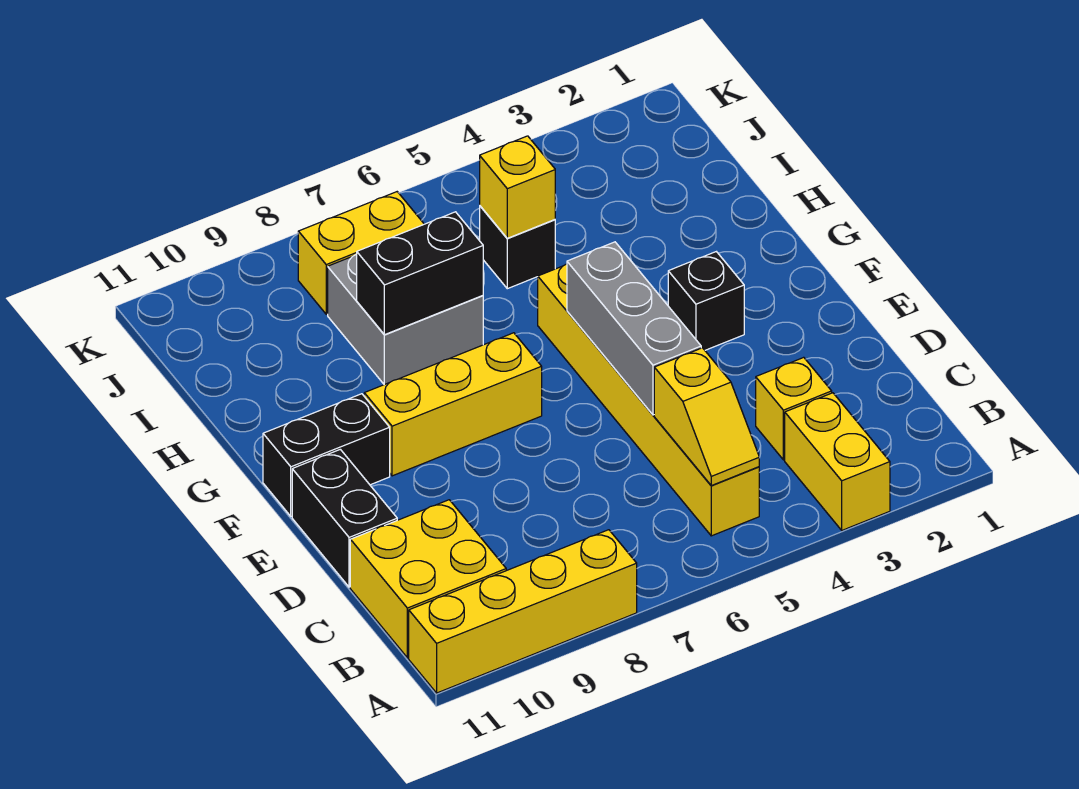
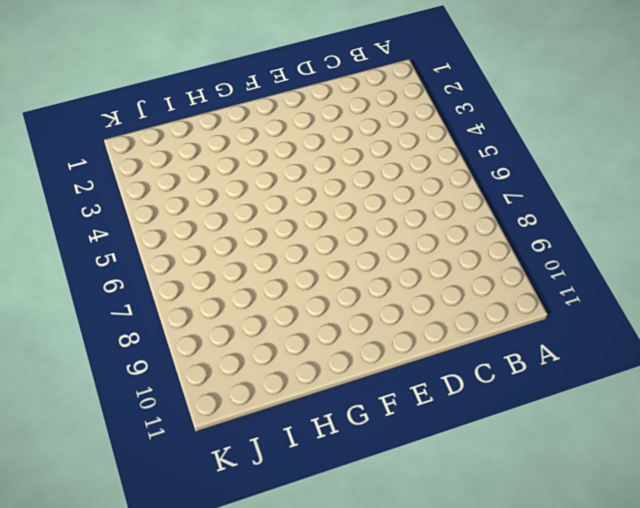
none -> yellow brick A3:B3 level 1
none -> yellow brick A8:A11 level 1
none -> yellow brick B5:G5 level 1

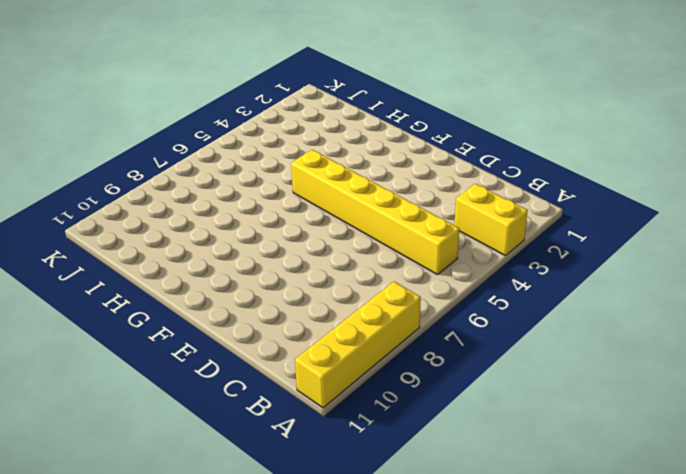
none -> yellow brick B10:C11 level 1
none -> yellow brick C3 level 1
none -> black brick D11:E11 level 1

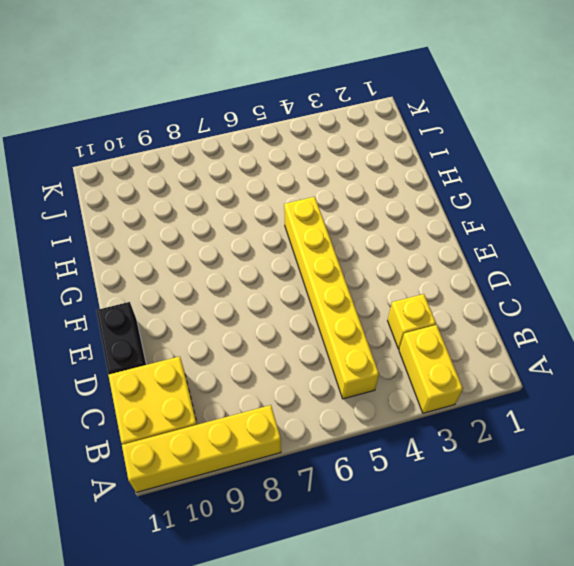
none -> black brick F3 level 1
none -> yellow brick F7:F9 level 1
none -> black brick F10:F11 level 1

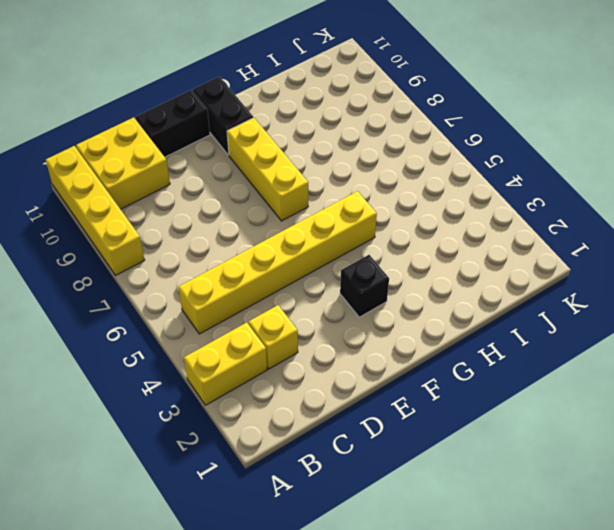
none -> grey brick H7:I8 level 1
none -> black brick I5 level 1
none -> yellow brick J7:J8 level 1

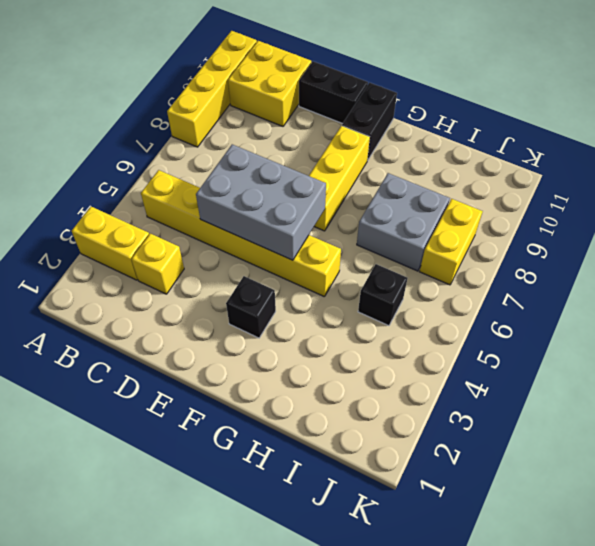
grey brick D5:F6 level 2 -> grey brick D5:F5 level 2
none -> yellow slope B5:C5 level 2 top C
none -> black brick H7:H8 level 2
none -> yellow brick I5 level 2

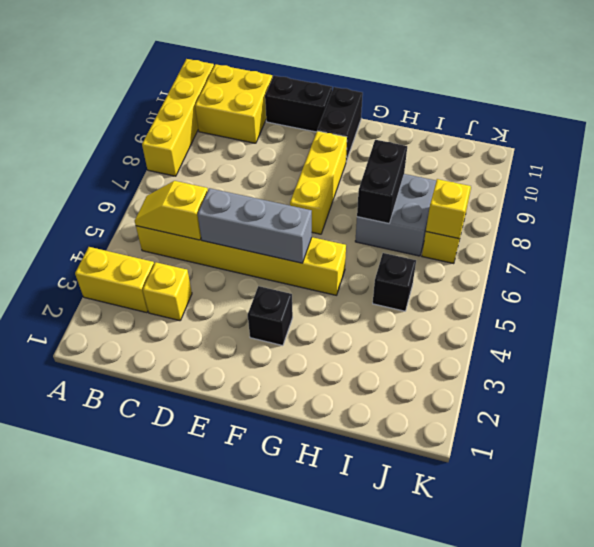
yellow brick J7 level 2 -> yellow brick I5 level 2

